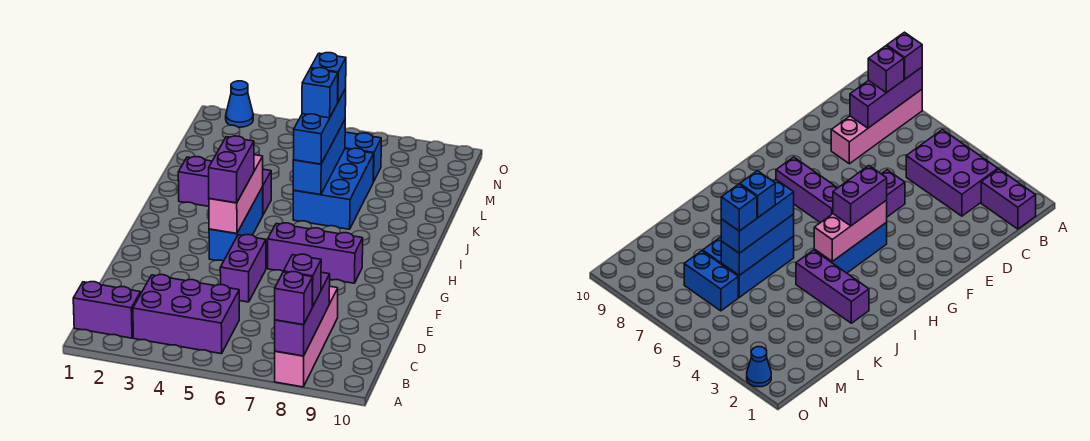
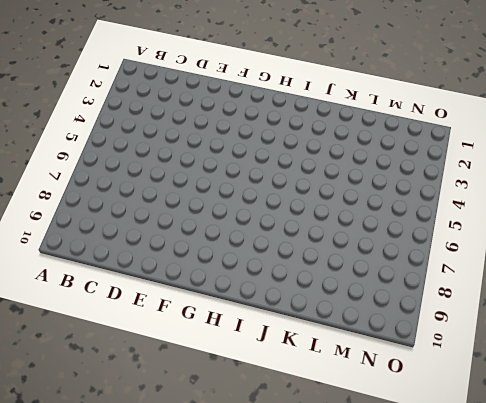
none -> pink brick A8:D8 level 1
none -> purple brick B1:B2 level 1
none -> purple brick B3:C5 level 1

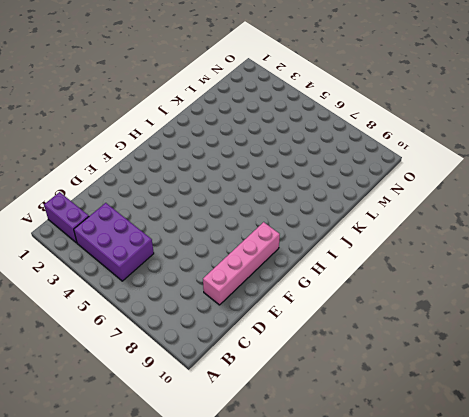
pink brick D9:G9 level 1 -> pink brick A8:D8 level 1
none -> purple brick E5:F5 level 1
none -> blue brick G4:I4 level 1
none -> purple brick G6:G8 level 1

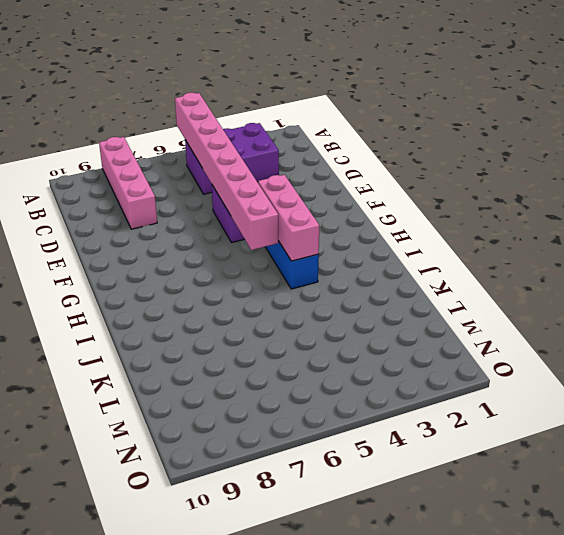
pink brick A5:H5 level 2 -> none
none -> purple brick B1:B2 level 1
none -> purple brick G6:G8 level 1
none -> purple brick J2:J4 level 1

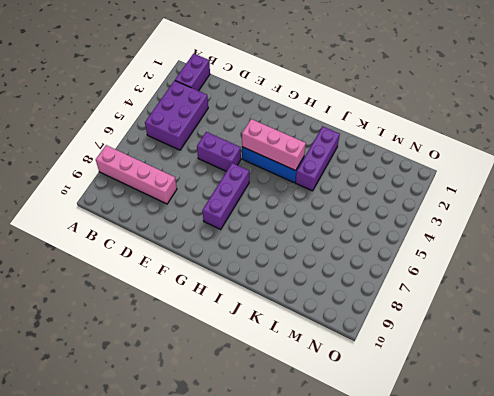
none -> blue brick J6:L7 level 1
none -> blue brick M6:M7 level 1
none -> blue cone O2 level 1

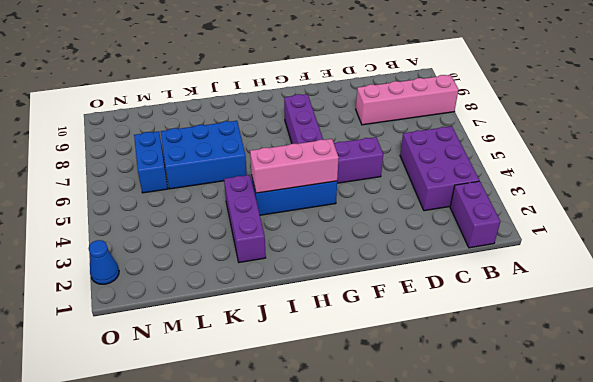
none -> purple brick A8:C8 level 2
none -> blue brick J6:L6 level 2
none -> purple brick A8 level 3

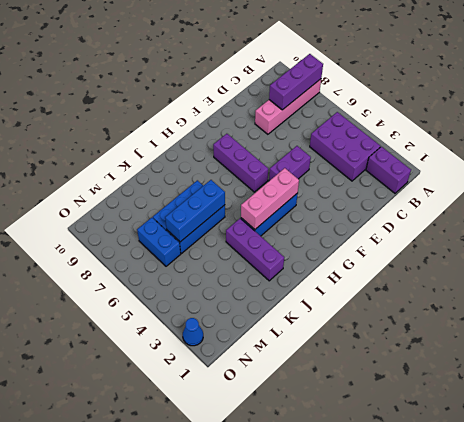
none -> purple brick A8 level 3
none -> purple brick B8 level 3
none -> purple brick G4:H4 level 3

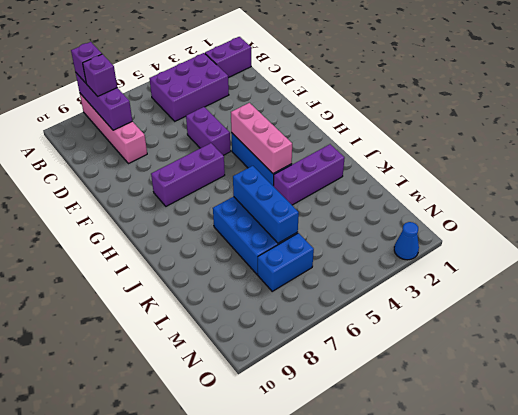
none -> purple brick G4:H4 level 3
none -> blue brick J6:L6 level 3
none -> blue brick K6 level 4

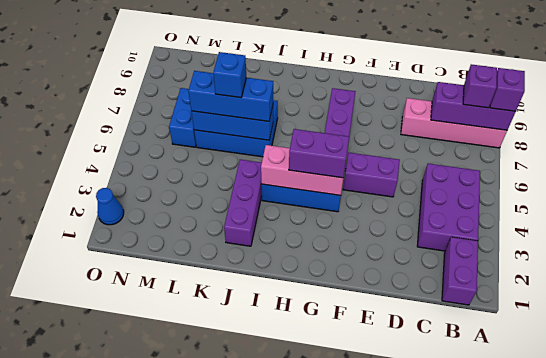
none -> blue brick L6 level 4

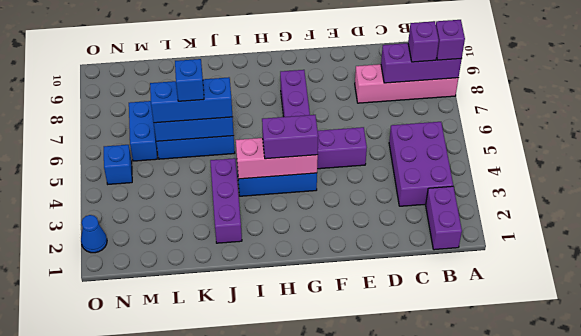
blue brick N5 level 1 -> blue brick L6 level 4

